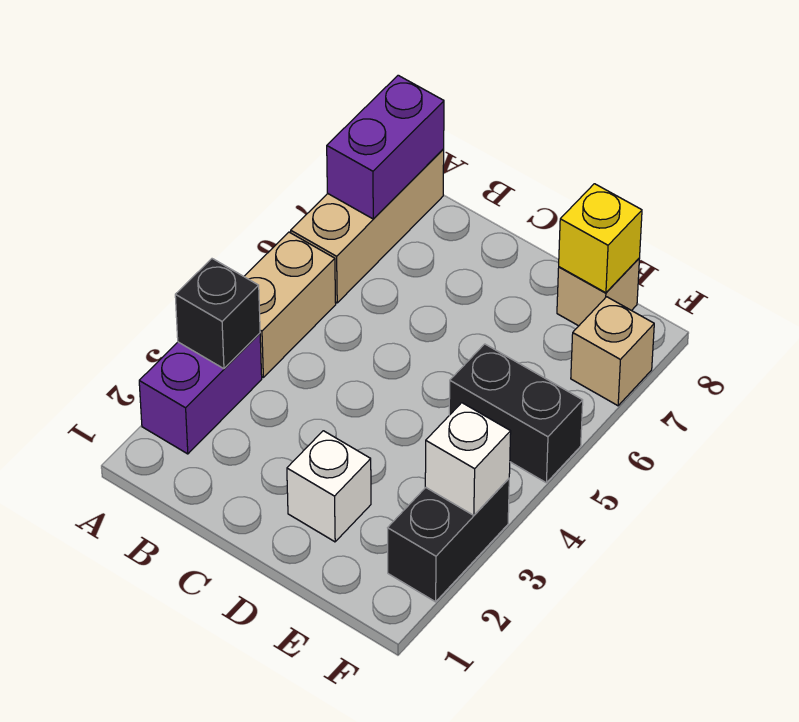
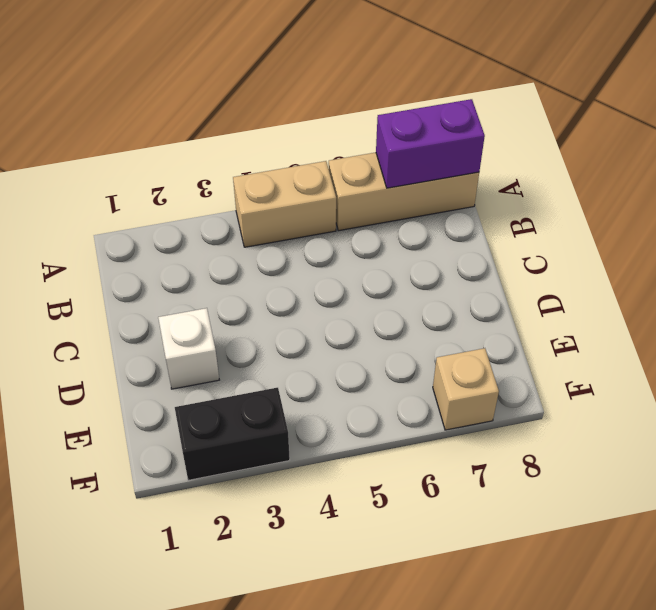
none -> purple brick A2:A3 level 1
none -> black brick E5:F5 level 1
none -> tan brick E8 level 1

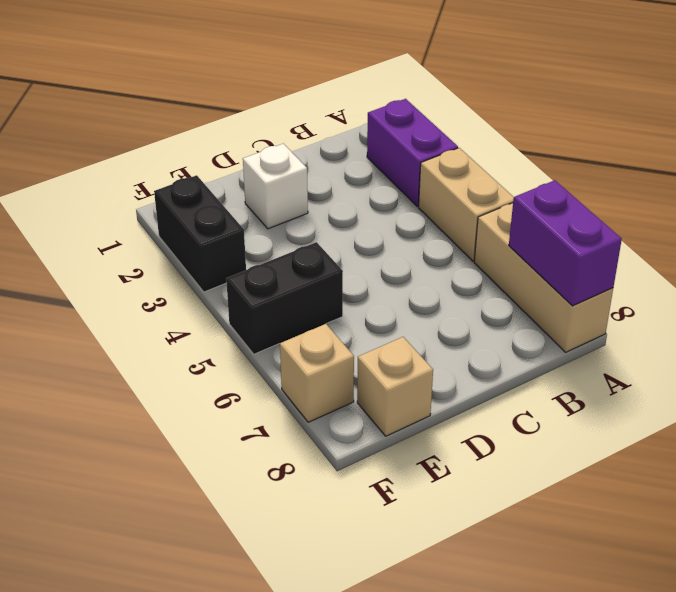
none -> black brick A3 level 2
none -> yellow brick E8 level 2
none -> white brick F3 level 2

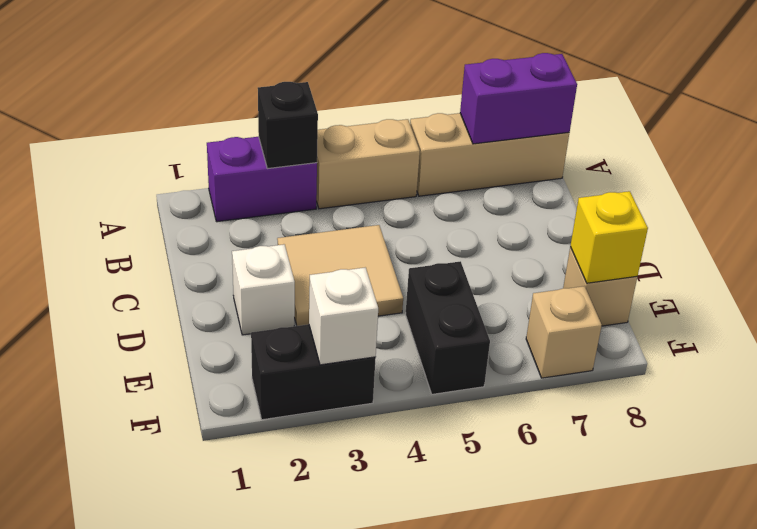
tan tile C3:D4 level 1 -> none

